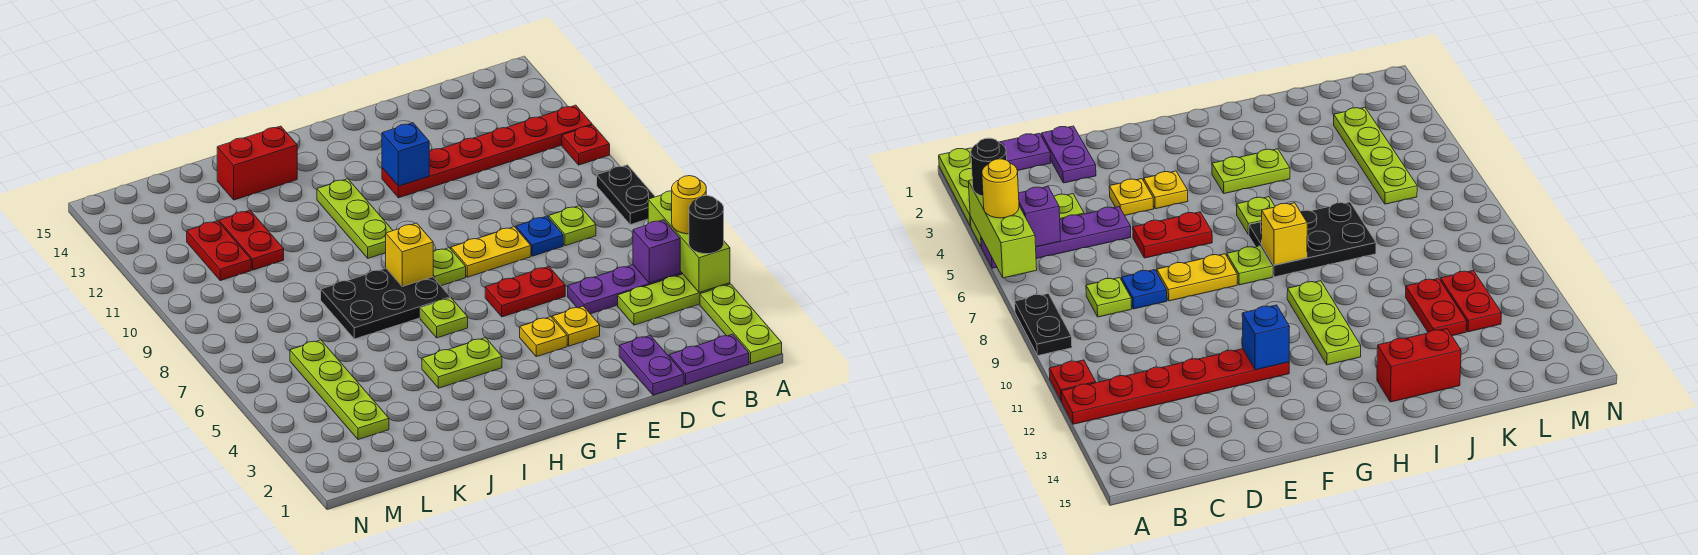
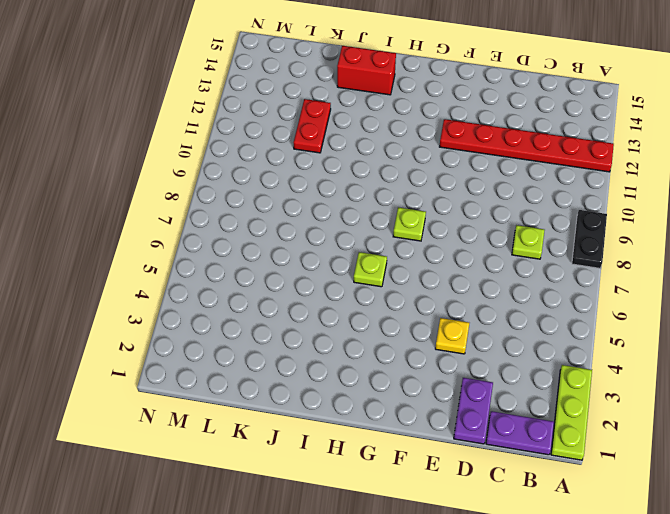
none -> lime plate A4:C4 level 1
none -> purple plate A5:D5 level 1
none -> red plate A11 level 1

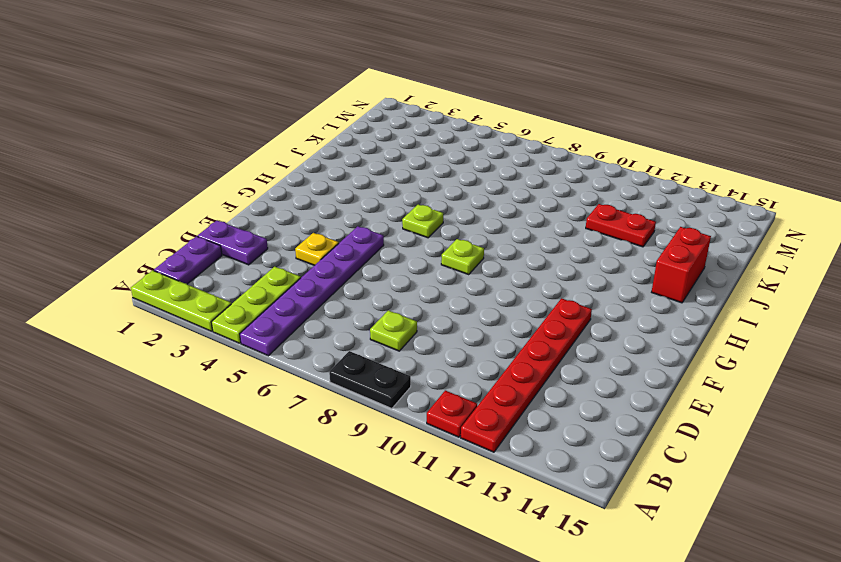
purple plate A5:F5 level 1 -> purple plate A5:D5 level 1
none -> blue plate D8 level 1
none -> red plate E6:F6 level 1
none -> yellow plate E8:F8 level 1

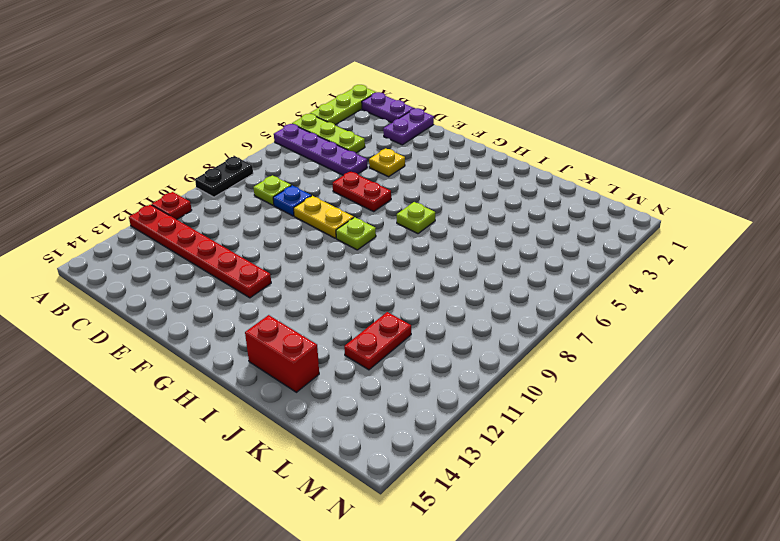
none -> yellow plate F4 level 1
none -> lime plate H4:I4 level 1
none -> black plate H7:J8 level 1

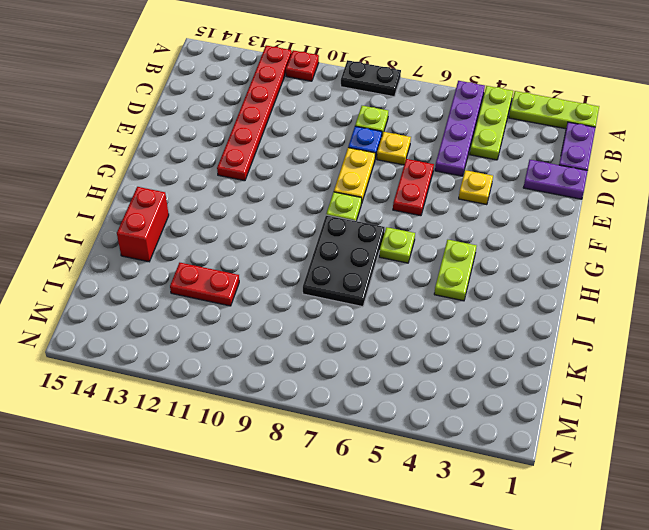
yellow plate D7 level 1 -> yellow plate F4 level 1
none -> lime plate H10:H12 level 1
none -> lime plate L3:L6 level 1
none -> red plate L11:L12 level 1

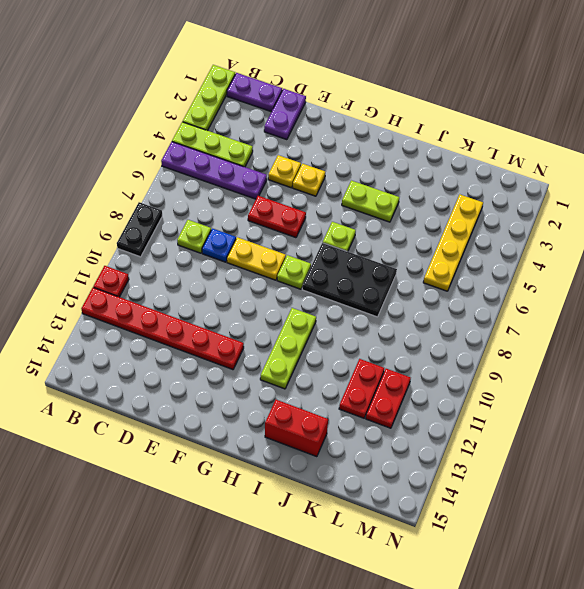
yellow plate L3:L6 level 1 -> lime plate L3:L6 level 1
none -> lime brick A4:A6 level 2
none -> purple brick B5 level 2
none -> blue brick F12 level 2

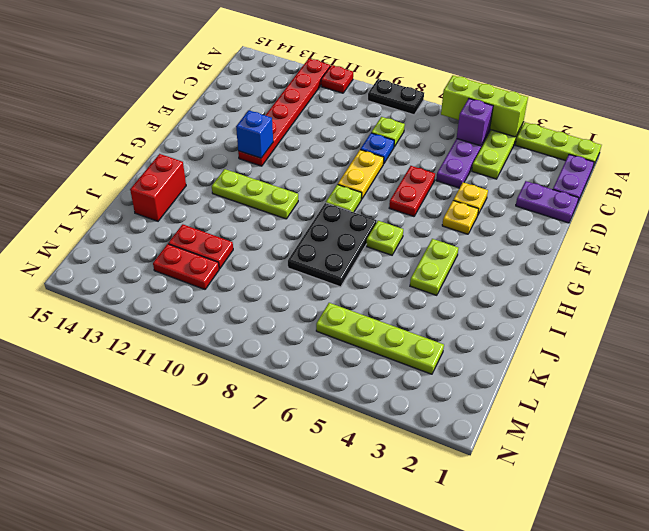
none -> yellow brick H8 level 2
none -> black round brick A4 level 3
none -> yellow round brick A5 level 3

